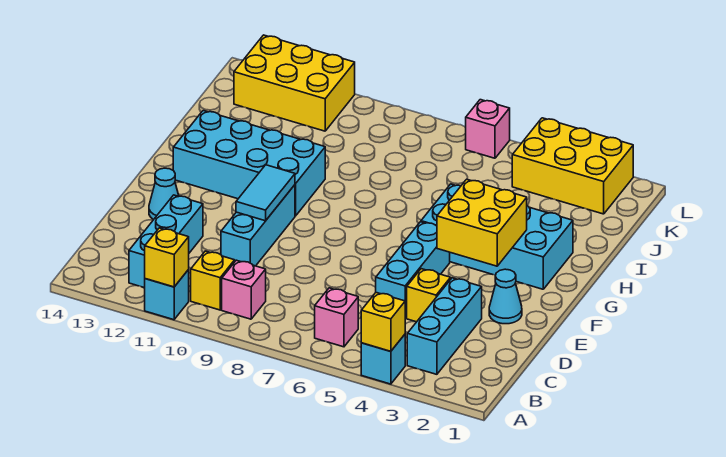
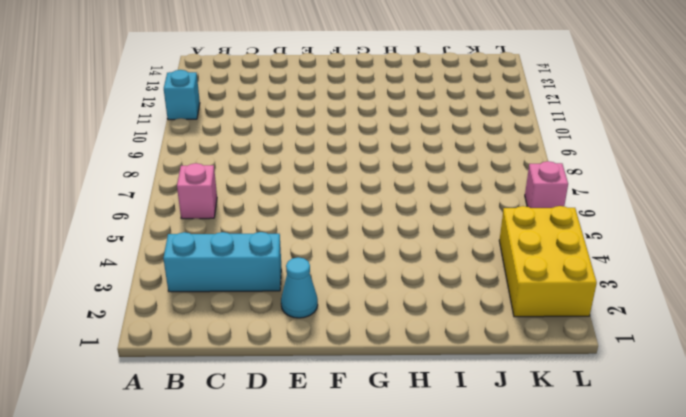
none -> cyan brick A4 level 1
none -> pink brick B9 level 1
none -> yellow brick B10 level 1

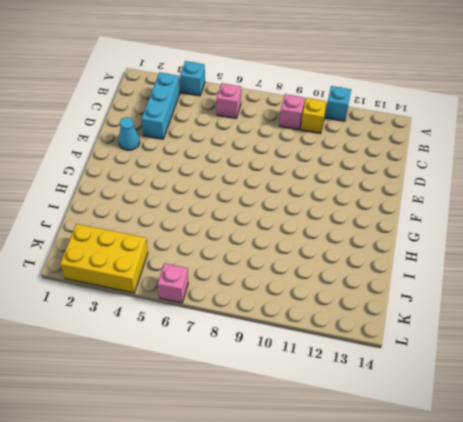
none -> cyan brick B12:D12 level 1
none -> yellow brick D4 level 1
none -> cyan brick D5:F5 level 1

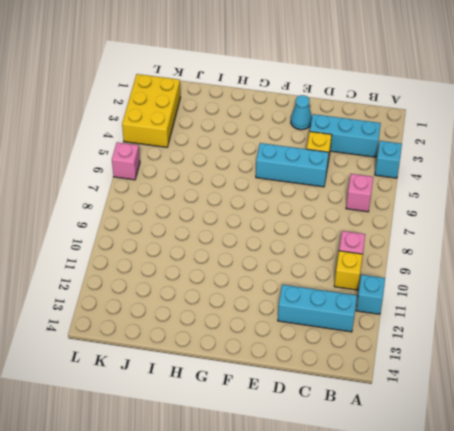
none -> cyan brick D10:F10 level 1
none -> cyan cone E13 level 1
none -> cyan brick G2:H5 level 1

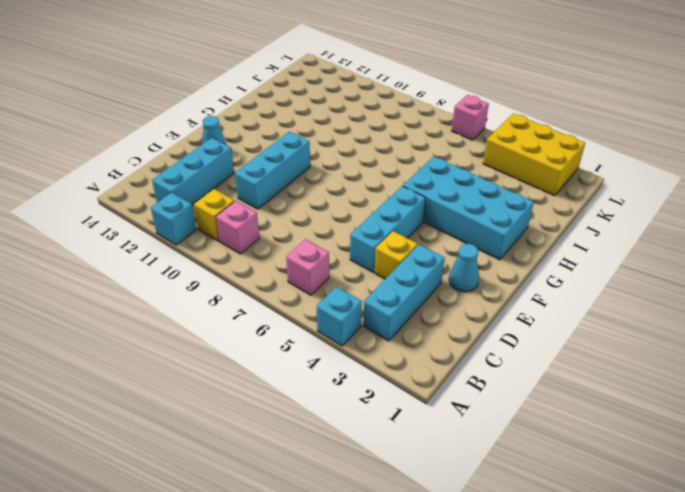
none -> cyan brick G10:H13 level 1
none -> yellow brick K11:L13 level 1
none -> yellow brick A4 level 2

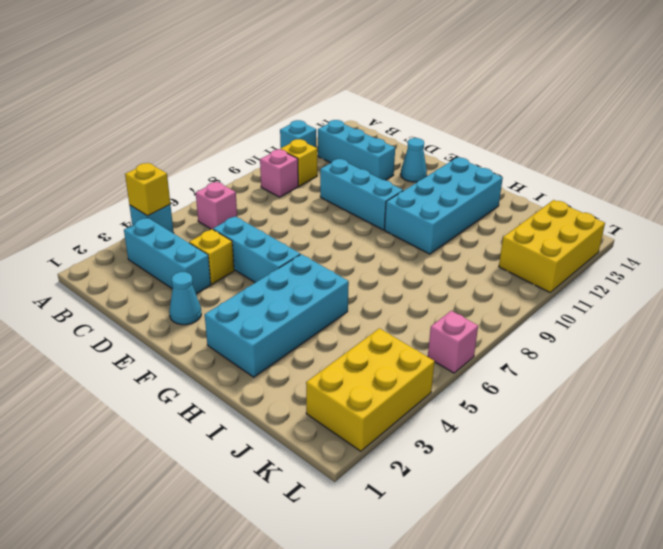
none -> yellow brick A11 level 2
none -> cyan tile E10:F10 level 2
none -> yellow brick F3:G4 level 2

